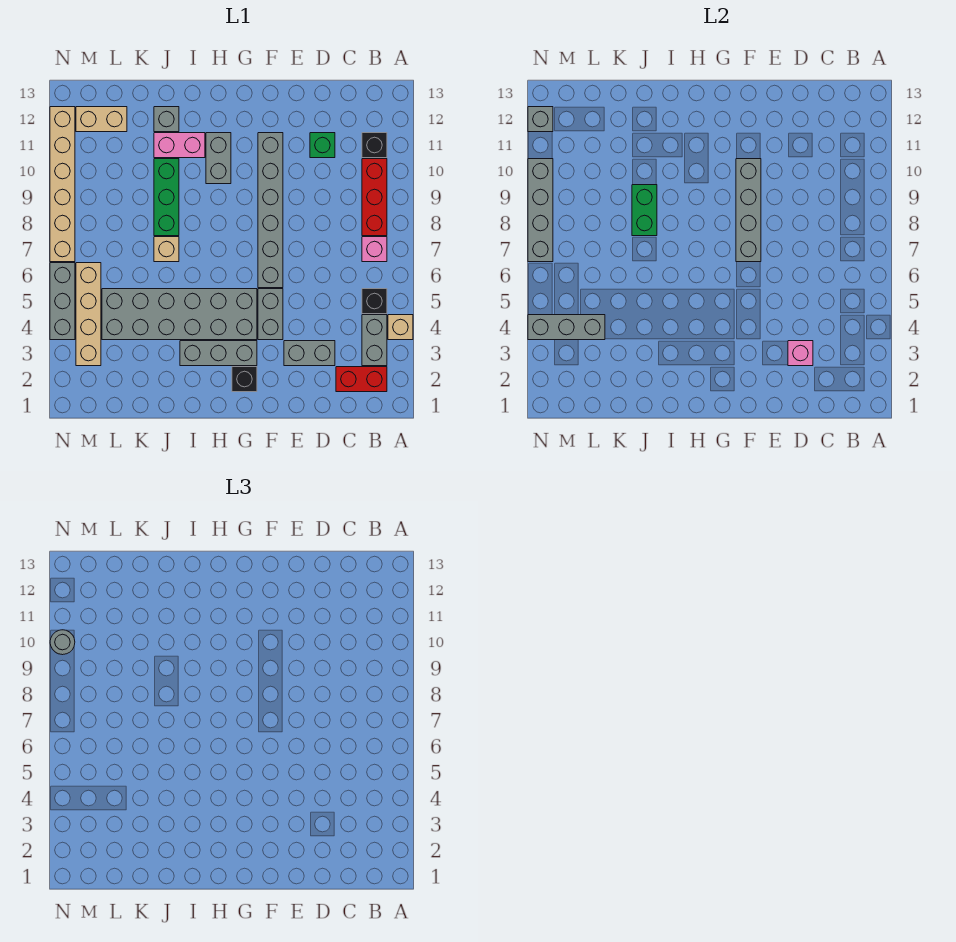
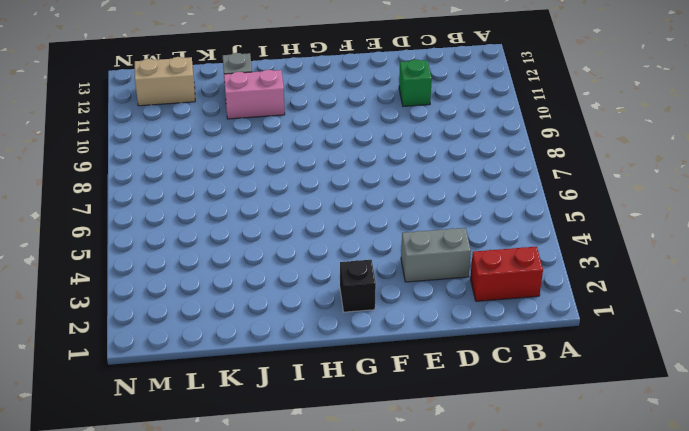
none -> tan brick A4 level 1
none -> grey brick B3:B4 level 1
none -> black brick B5 level 1
none -> pink brick B7 level 1

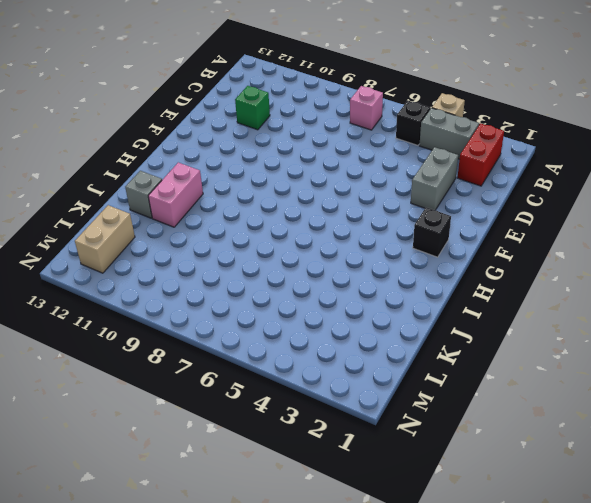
none -> red brick B8:B10 level 1
none -> black brick B11 level 1
none -> grey brick F4:F5 level 1
none -> grey brick F6:F11 level 1

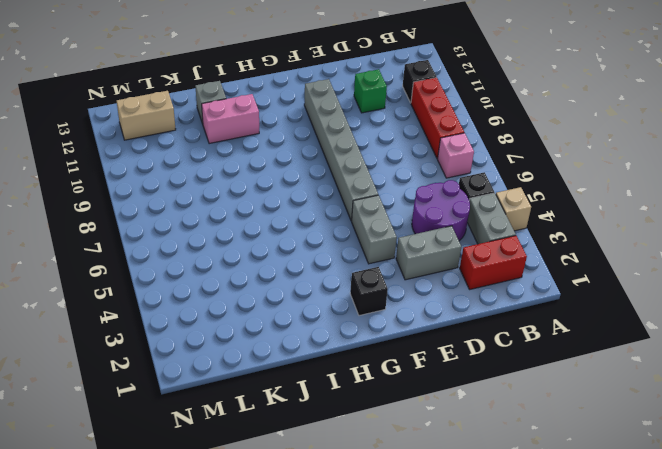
purple round brick C4:D5 level 1 -> none
none -> grey brick G3:I3 level 1
none -> grey brick G4:L5 level 1
none -> grey brick H10:H11 level 1
none -> tan brick J7 level 1

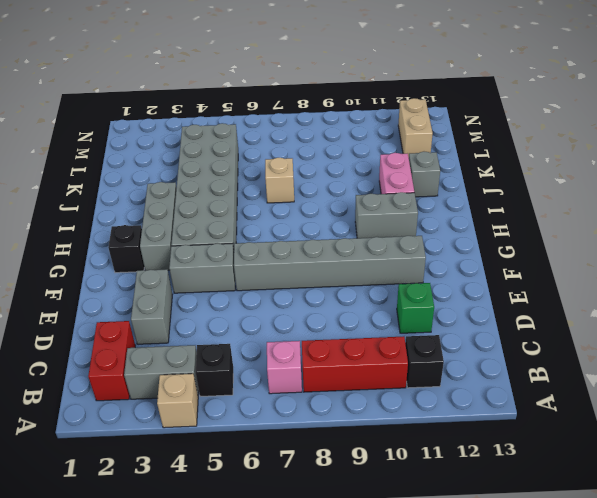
none -> green brick J8:J10 level 1
none -> tan brick M3:M6 level 1
none -> grey brick N4:N6 level 1
none -> tan brick N7:N12 level 1

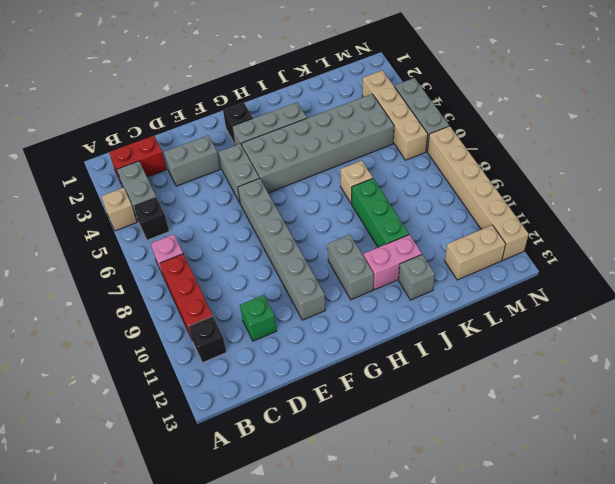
none -> pink brick D3 level 2
none -> grey brick F7:F10 level 2
none -> green brick J8:J9 level 2
none -> grey brick L4:N4 level 2

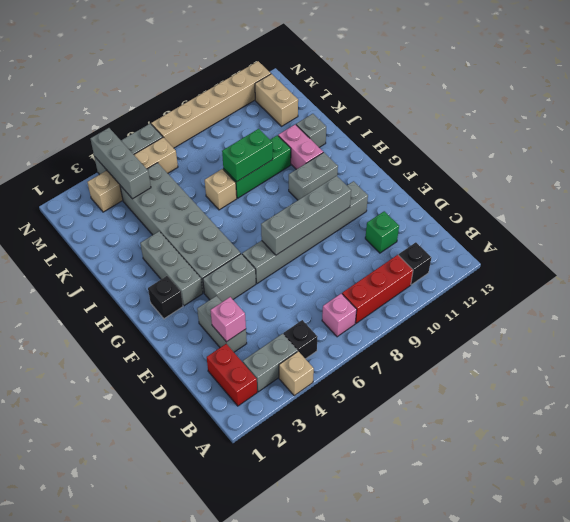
none -> grey brick N7:N10 level 2
none -> grey brick N12 level 2
none -> grey round brick N10 level 3

